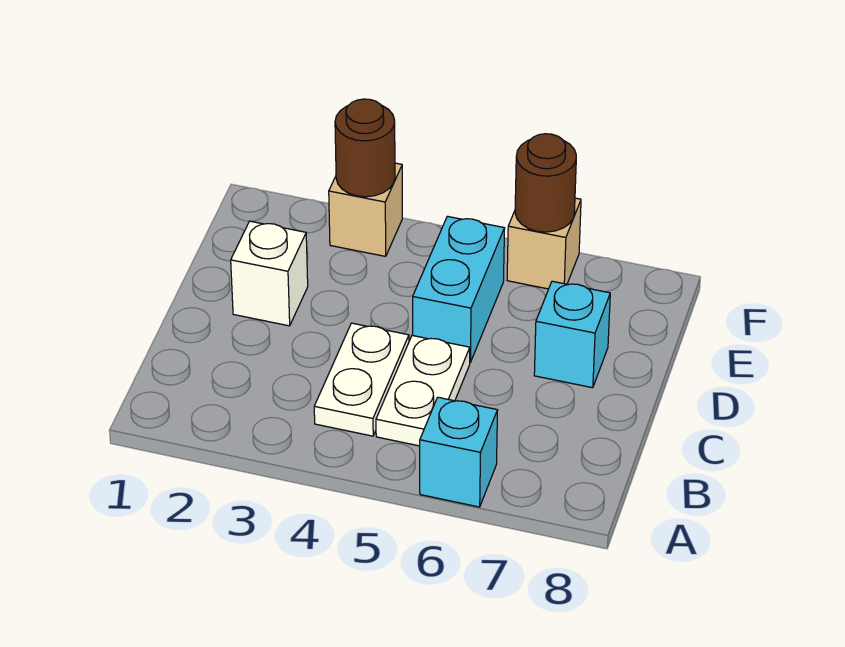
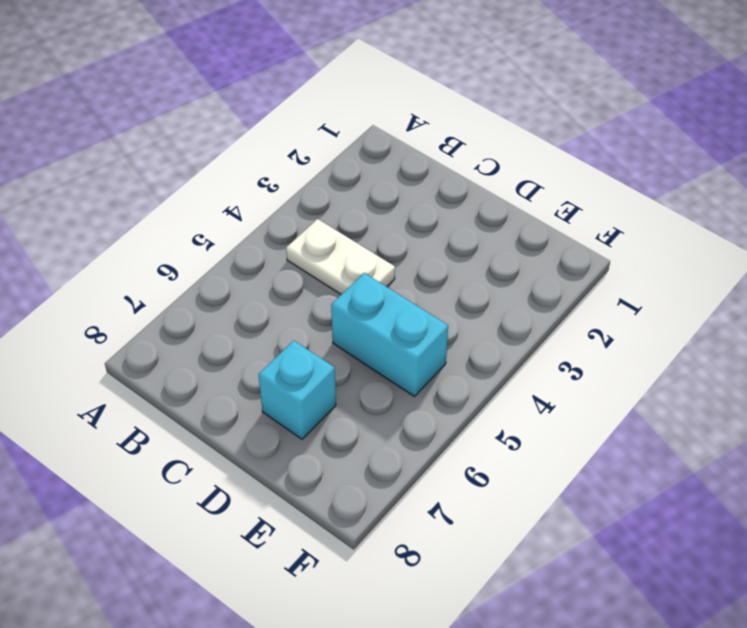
none -> cyan brick A6 level 1
none -> white plate B5:C5 level 1

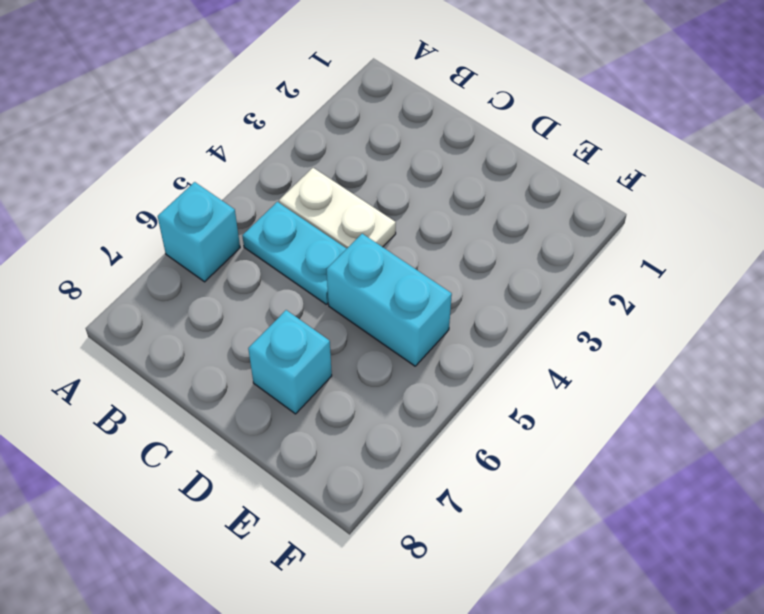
cyan plate B5:C5 level 1 -> white plate B5:C5 level 1
none -> white brick D2 level 1
none -> tan brick F3 level 1

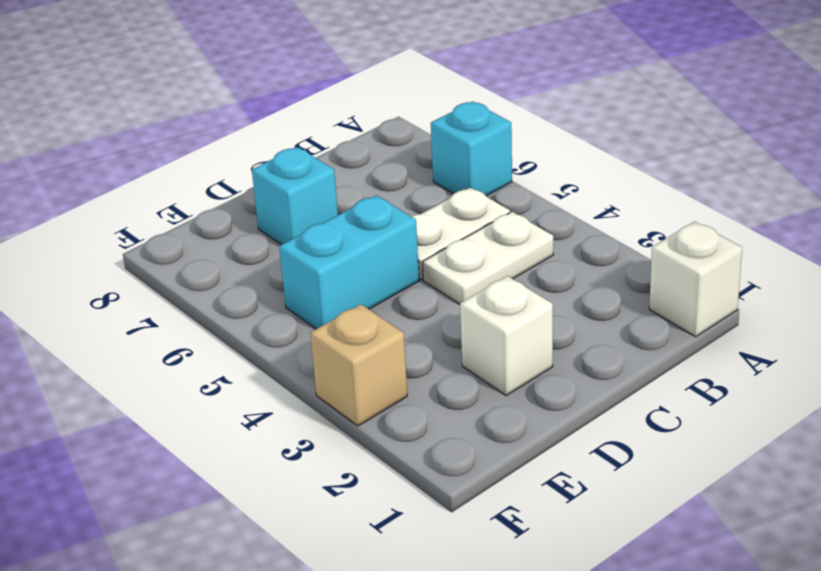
white brick A1 level 1 -> none
none -> tan brick F6 level 1
none -> brown round brick F3 level 2

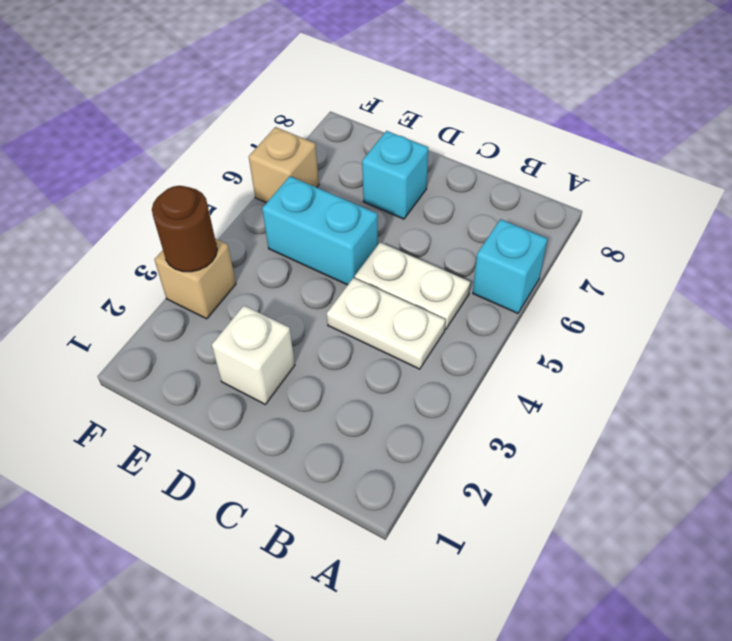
none -> brown round brick F6 level 2

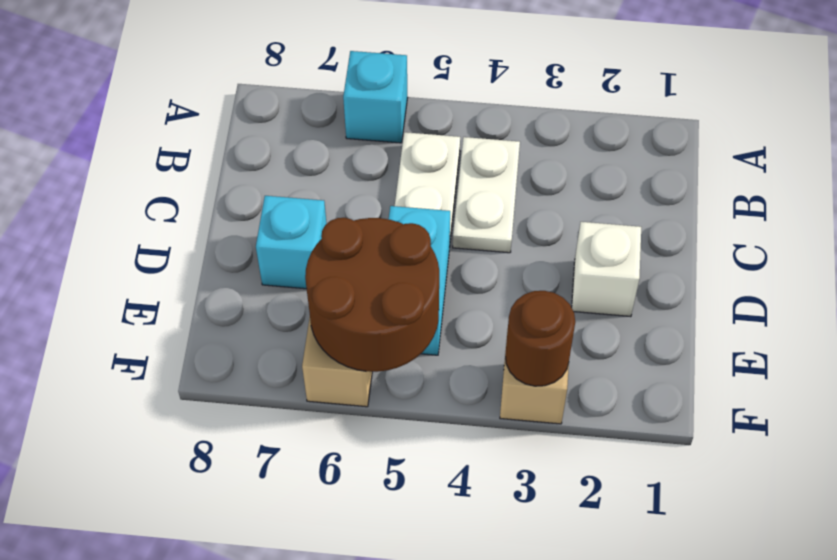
brown round brick E5:F6 level 2 -> brown round brick F6 level 2

